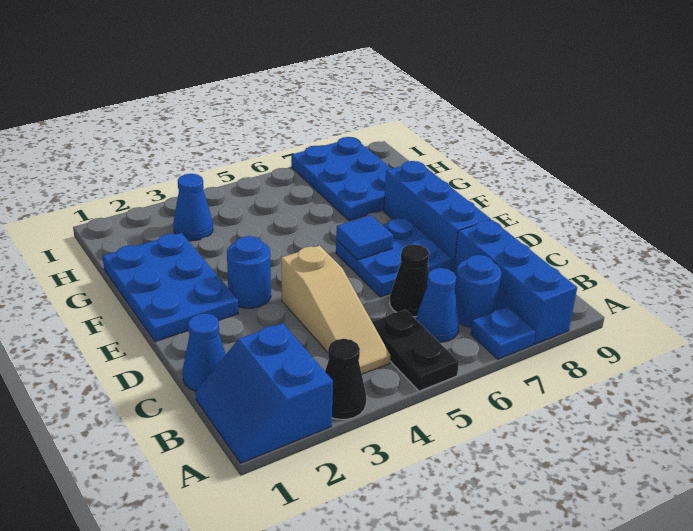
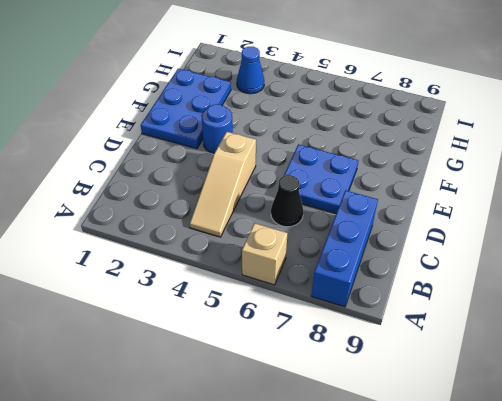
tan brick A6 level 1 -> none
none -> blue slope A1:B2 level 1 top 2
none -> black cone A3 level 1
none -> black plate A5:B5 level 1

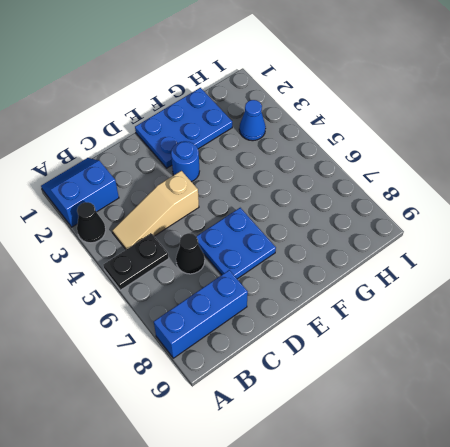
none -> blue plate A7 level 1
none -> blue cone B6 level 1
none -> blue round brick B7 level 1

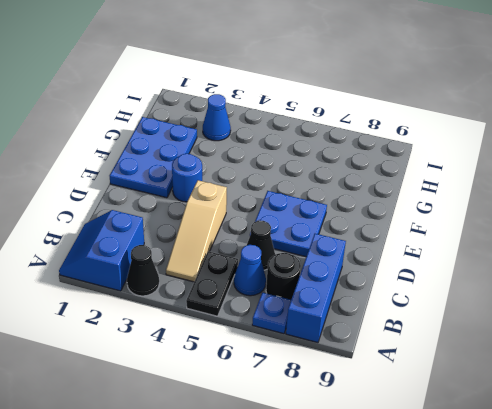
black round brick B7 level 1 -> blue round brick B7 level 1
none -> blue cone C1 level 1
none -> blue brick D8:F8 level 1
none -> blue plate G7:I8 level 1

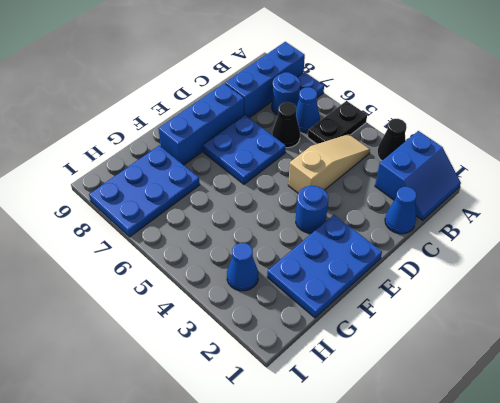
none -> blue tile E6 level 2

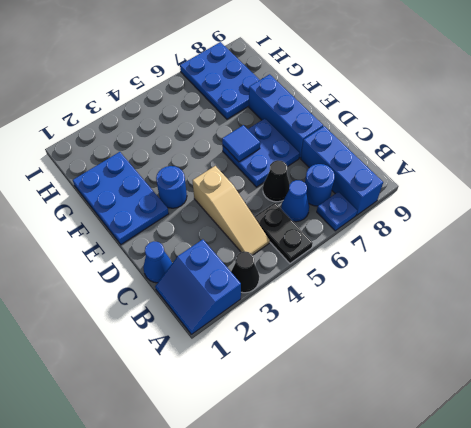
none -> blue cone H3 level 1

